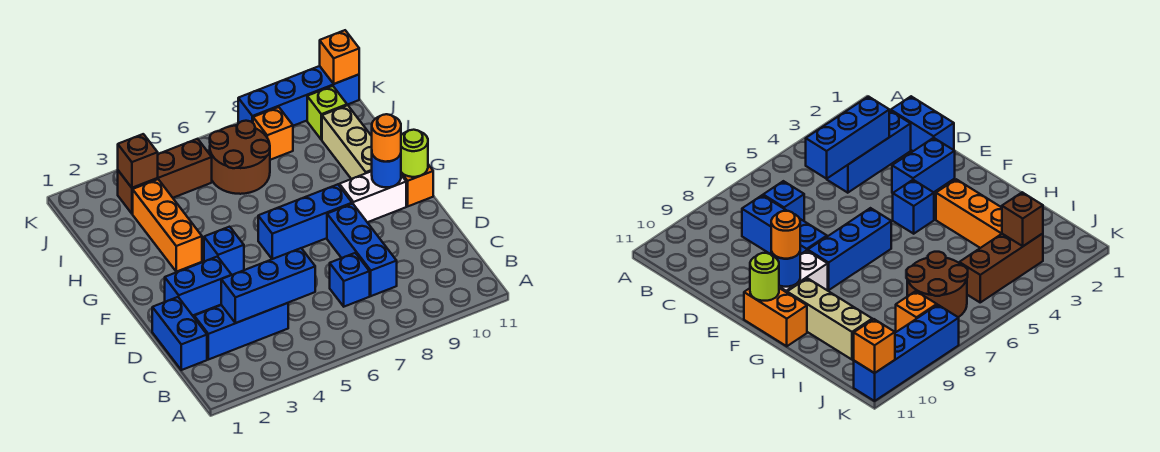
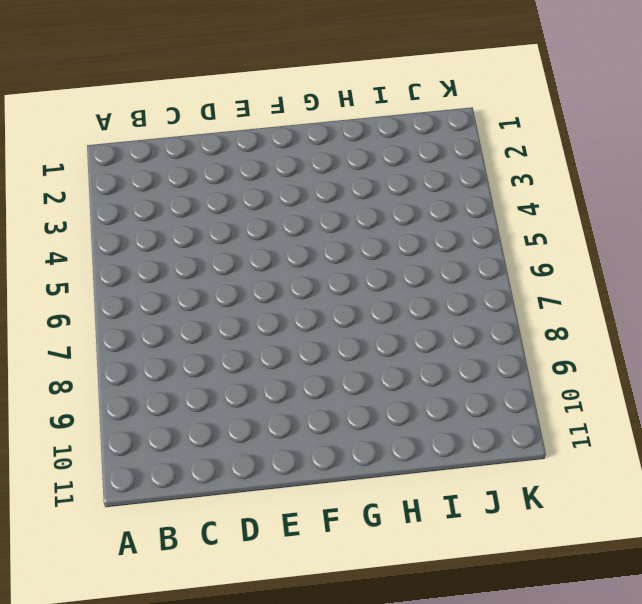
none -> blue brick C1:D1 level 1
none -> blue brick C2:C4 level 1
none -> blue brick C7 level 1

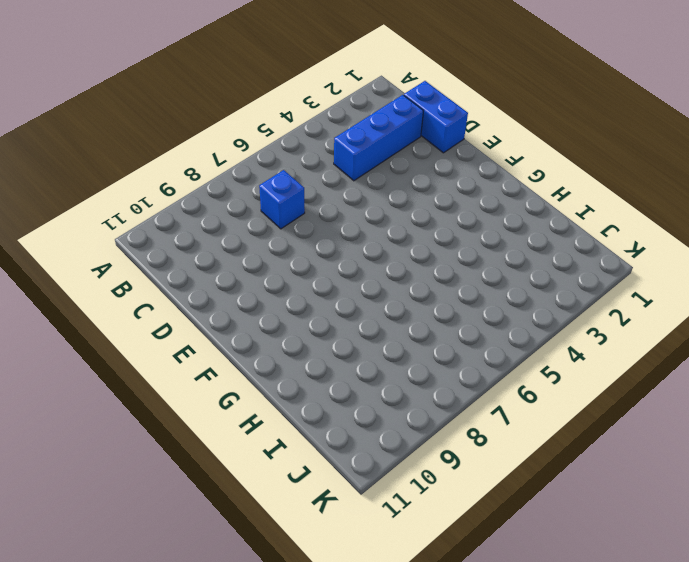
none -> blue brick C8:E8 level 1
none -> blue brick E2:E3 level 1
none -> blue brick F4 level 1

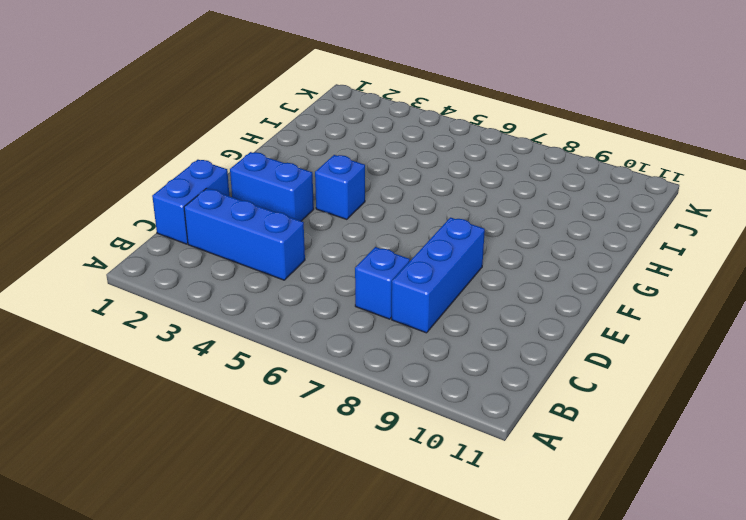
none -> blue brick F6:F8 level 1
none -> white brick F9:F10 level 1
none -> orange brick F11:G11 level 1

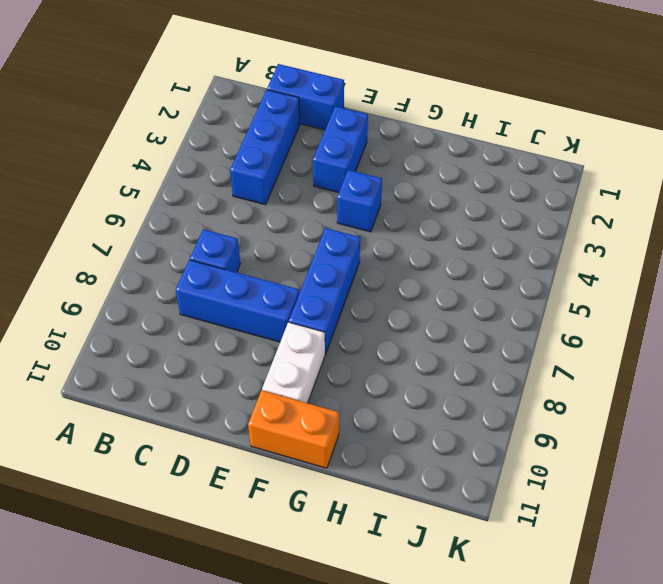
none -> orange brick G3:I3 level 1
none -> tan brick G10:I10 level 1
none -> brown round brick I6:J7 level 1

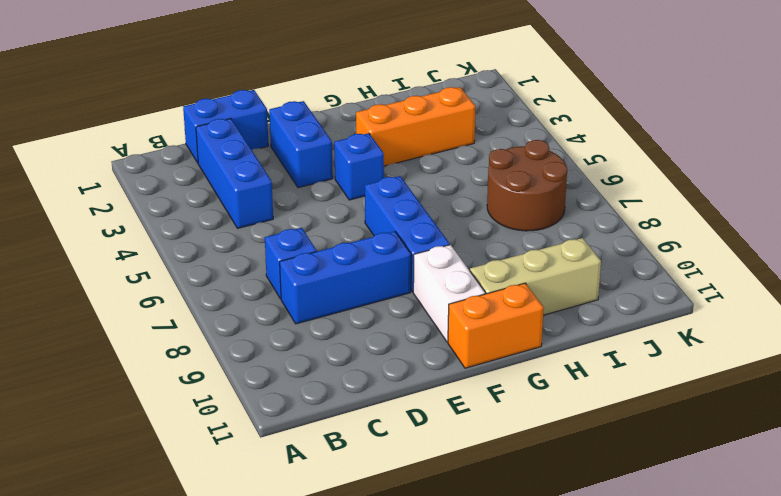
none -> brown brick J3:J5 level 1
none -> orange brick J8 level 1
none -> lime brick J10 level 1

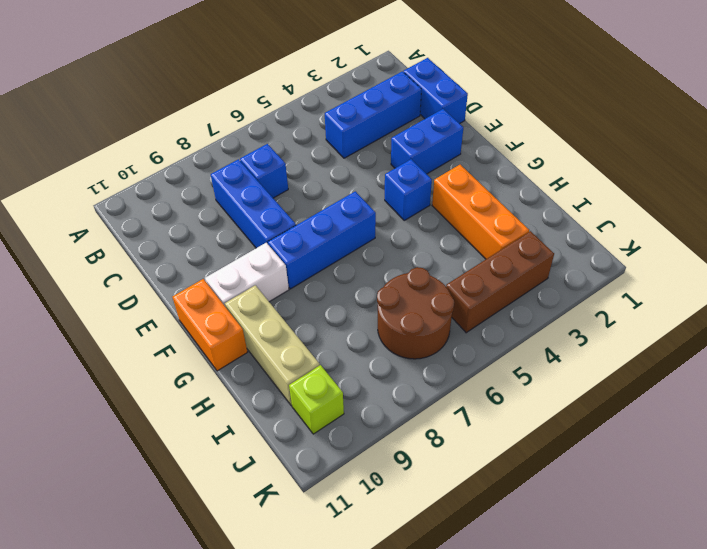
none -> orange brick J8 level 1
none -> blue brick K8:K11 level 1
none -> blue brick C3:C5 level 2

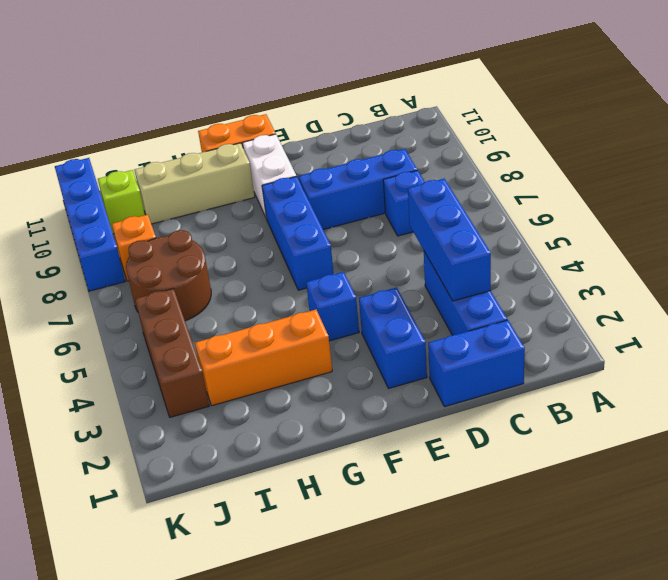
none -> blue round brick F10 level 2
none -> lime round brick F11 level 2
none -> brown brick J3 level 2

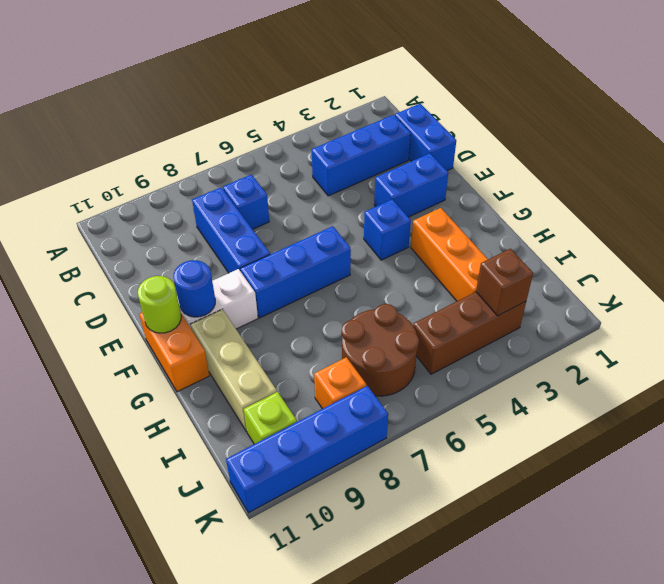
none -> blue brick C3:C5 level 2
none -> orange brick K11 level 2
none -> orange round brick F10 level 3

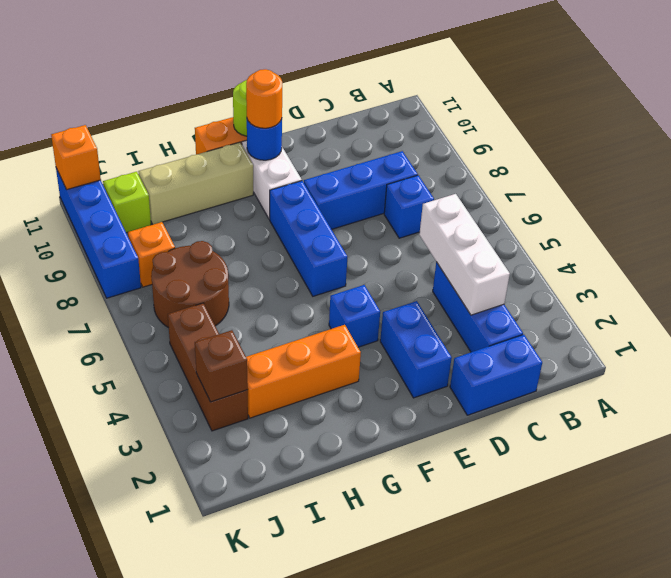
white brick C3:C5 level 2 -> blue brick C3:C5 level 2

